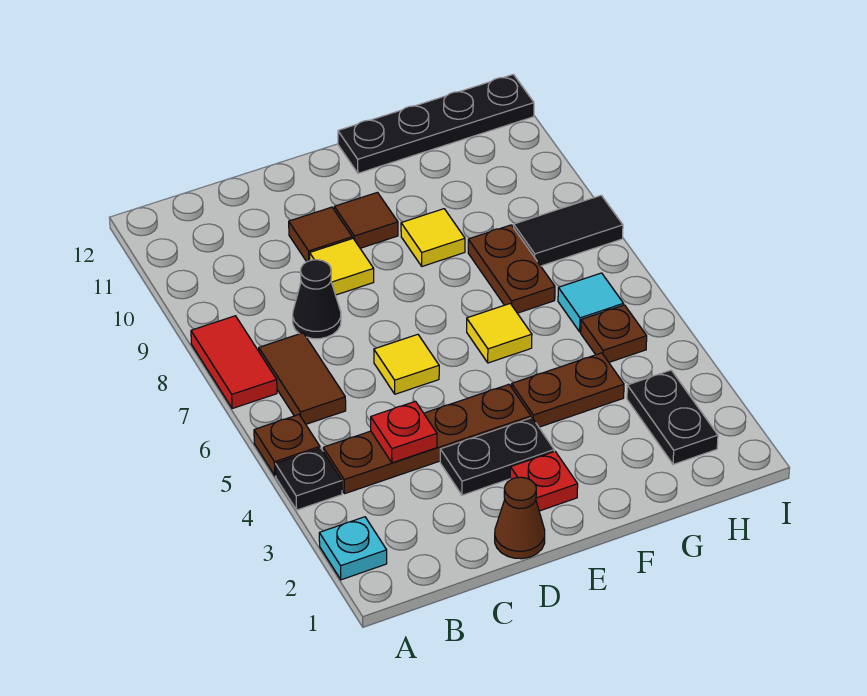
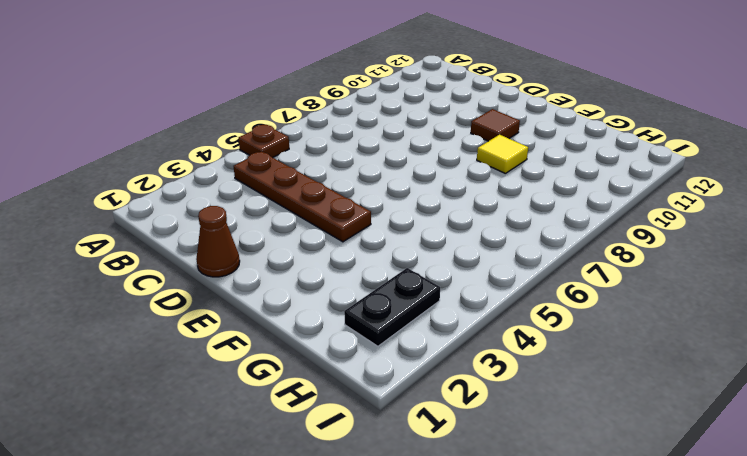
none -> cyan plate A2 level 1
none -> black plate A4 level 1
none -> red tile A7:A8 level 1

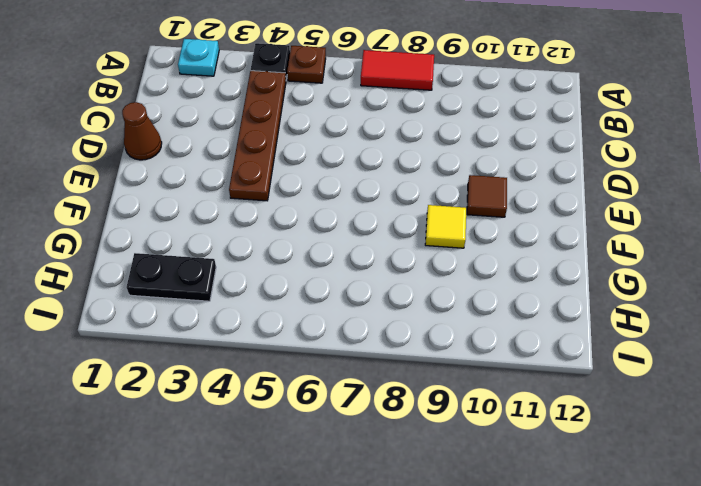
none -> brown tile B6:B7 level 1
none -> black cone C8 level 1
none -> black plate D3:E3 level 1

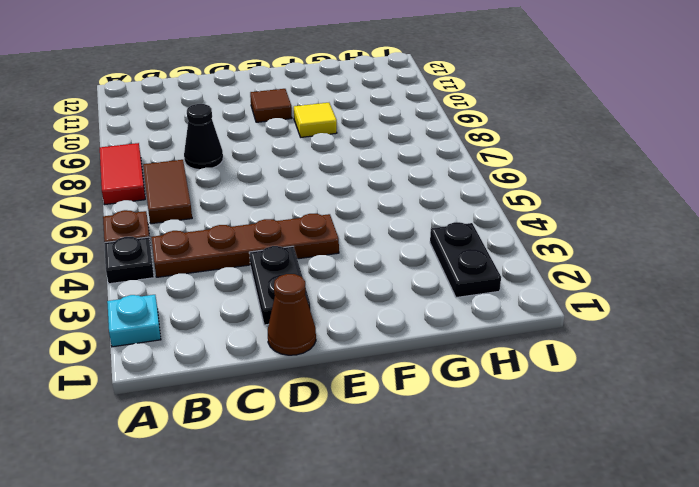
black plate D2:D3 level 1 -> black plate D3:E3 level 1
none -> yellow tile D6 level 1
none -> yellow tile D9 level 1
none -> brown tile D10 level 1

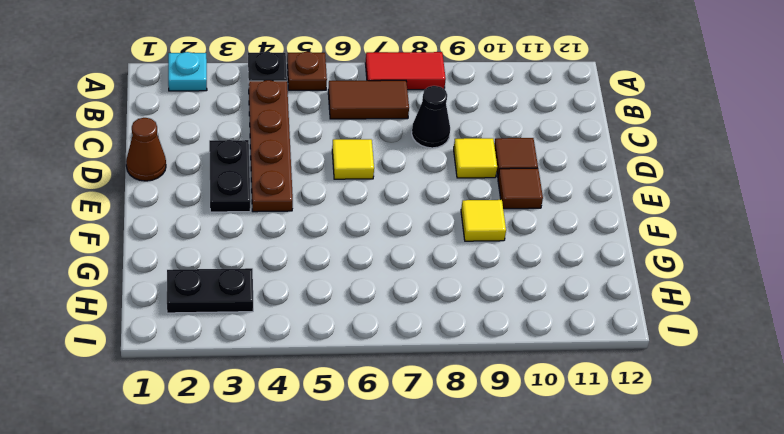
none -> red plate E2 level 1
none -> brown plate F4:G4 level 1
none -> yellow tile F6 level 1

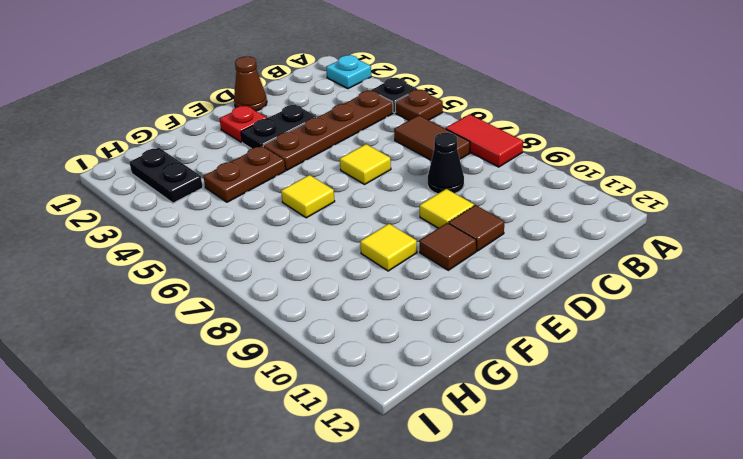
none -> black plate F12:I12 level 1
none -> brown plate G7:G8 level 1
none -> brown plate H5 level 1

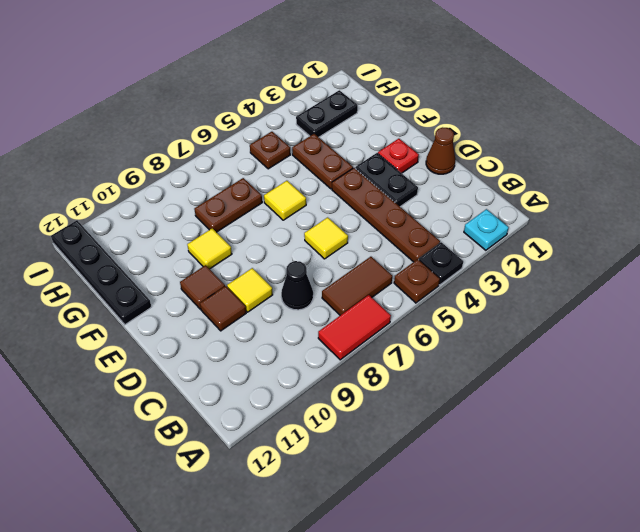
none -> cyan tile H6 level 1
none -> black tile H8:I8 level 1
none -> red plate C4 level 2

